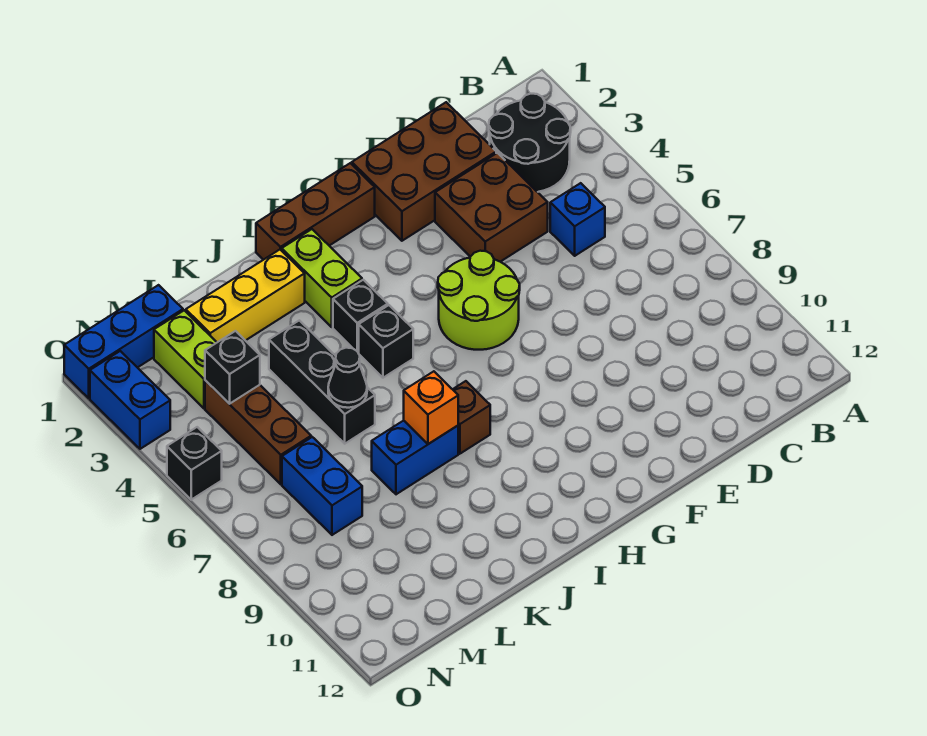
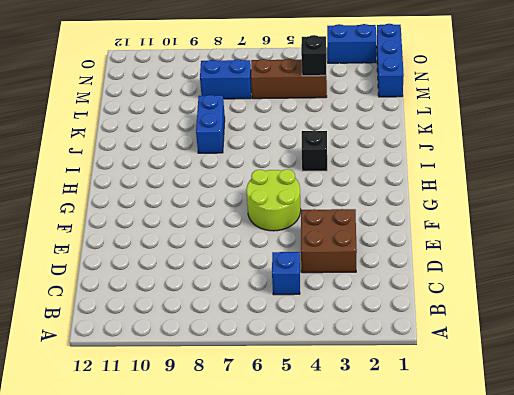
none -> black round brick B2:C3 level 1
none -> brown brick D1:F2 level 1
none -> brown brick G1:I1 level 1

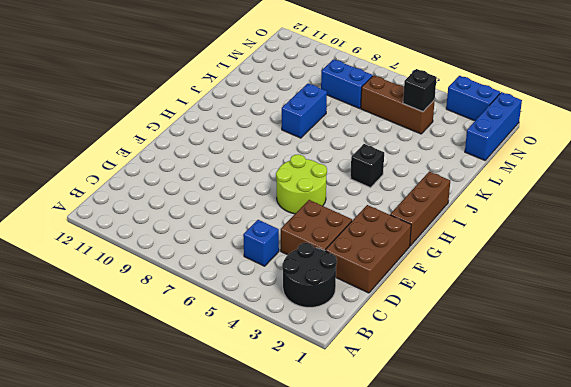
none -> lime brick I2:I3 level 1
none -> black brick I5 level 1
none -> brown brick I8 level 1

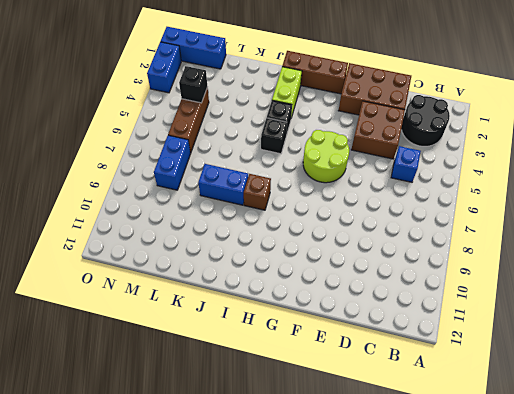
none -> yellow brick J2:L2 level 1
none -> black brick K4:K6 level 1
none -> lime brick M2:M3 level 1

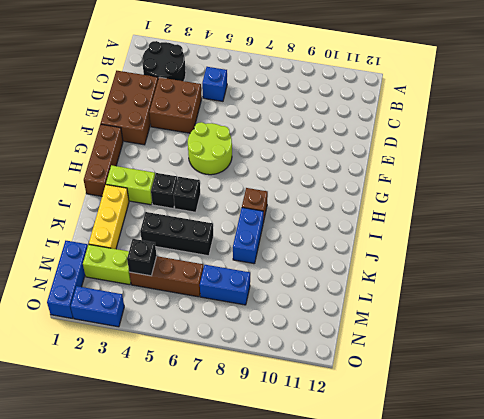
none -> black brick O5 level 1
none -> orange brick J8 level 2
none -> black cone K6 level 2

